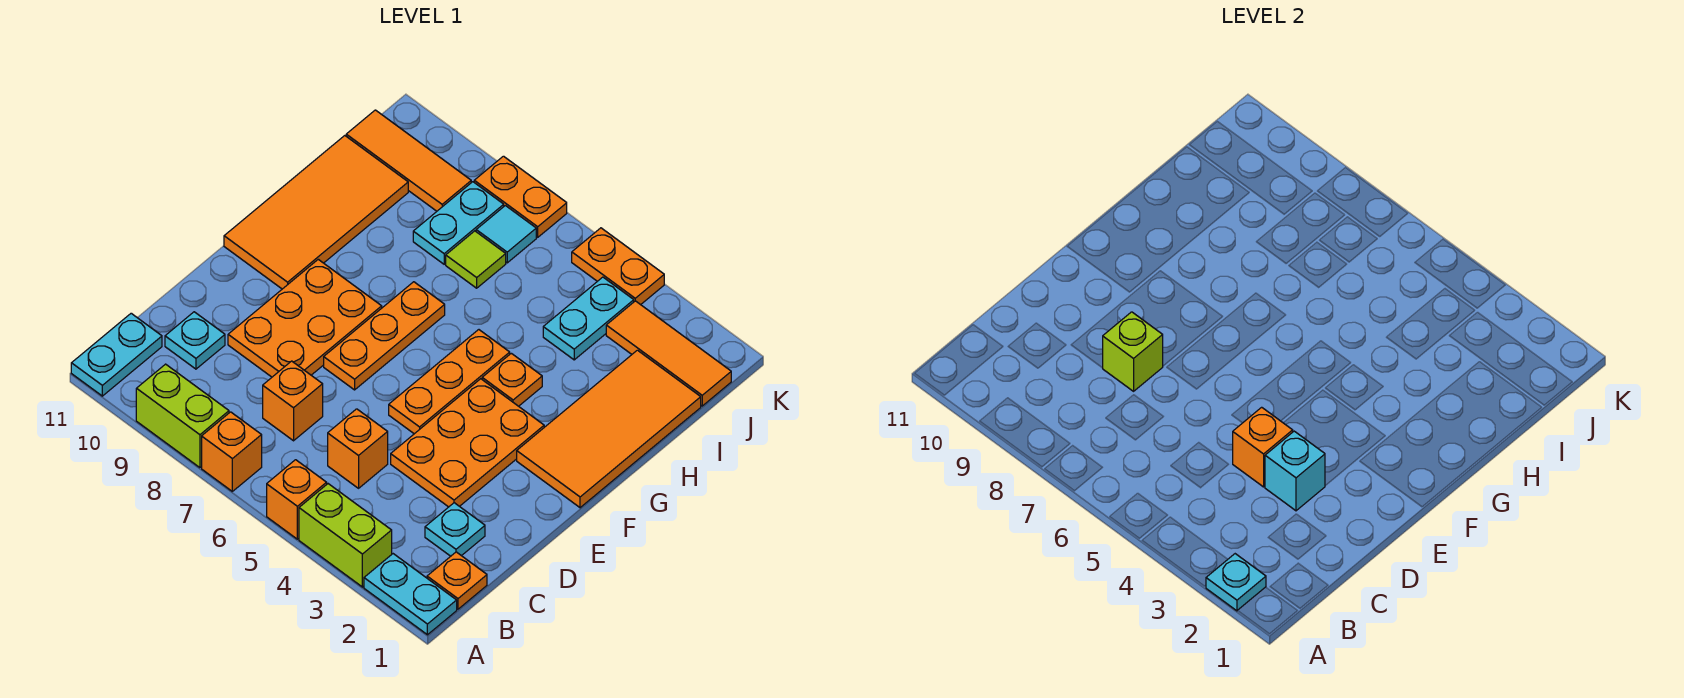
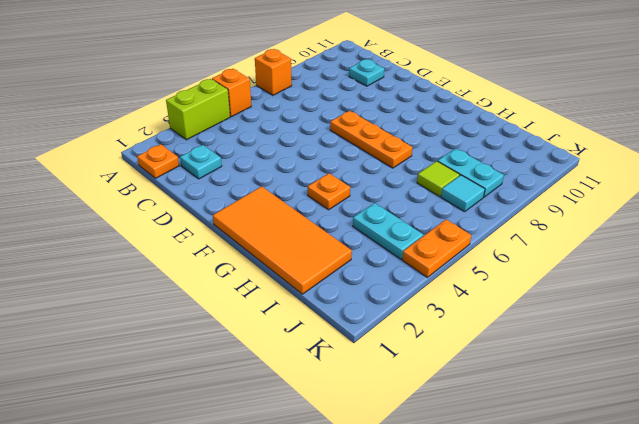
none -> cyan plate A1:A2 level 1
none -> lime brick A8:A9 level 1
none -> cyan plate A11:B11 level 1
none -> orange brick C5 level 1

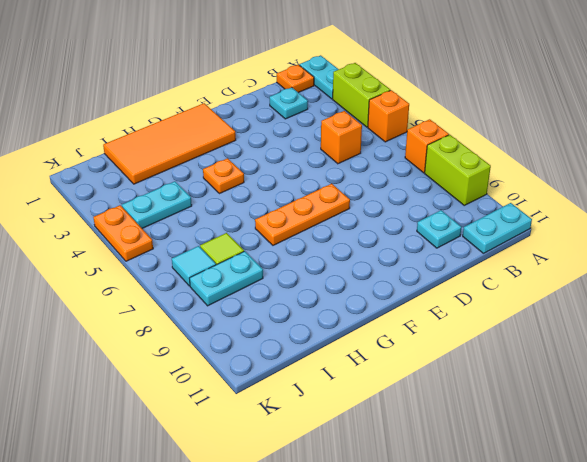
none -> orange brick C7 level 1
none -> orange plate D3:F4 level 1
none -> orange plate D8:F9 level 1
none -> orange plate E5:G5 level 1

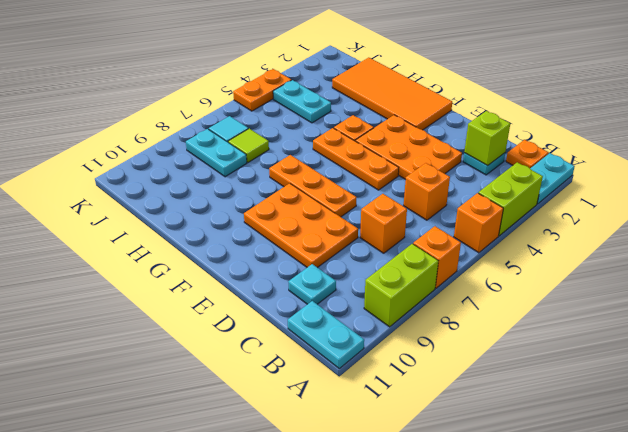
lime brick C2 level 2 -> lime brick D8 level 2
none -> orange tile F10:I11 level 1
none -> orange tile J1:J3 level 1
none -> orange tile J9:J11 level 1
none -> orange plate K7:K8 level 1

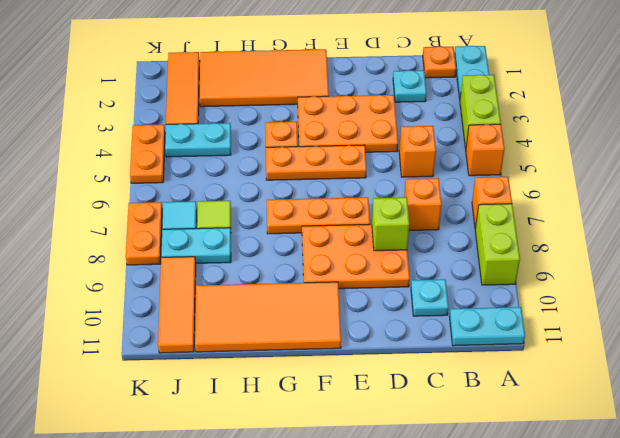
none -> cyan plate A2 level 2
none -> cyan brick D3 level 2
none -> orange brick D4 level 2

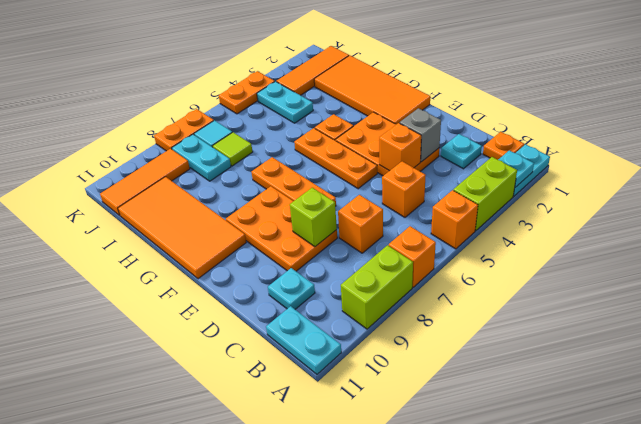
grey brick D3 level 2 -> cyan brick D3 level 2

